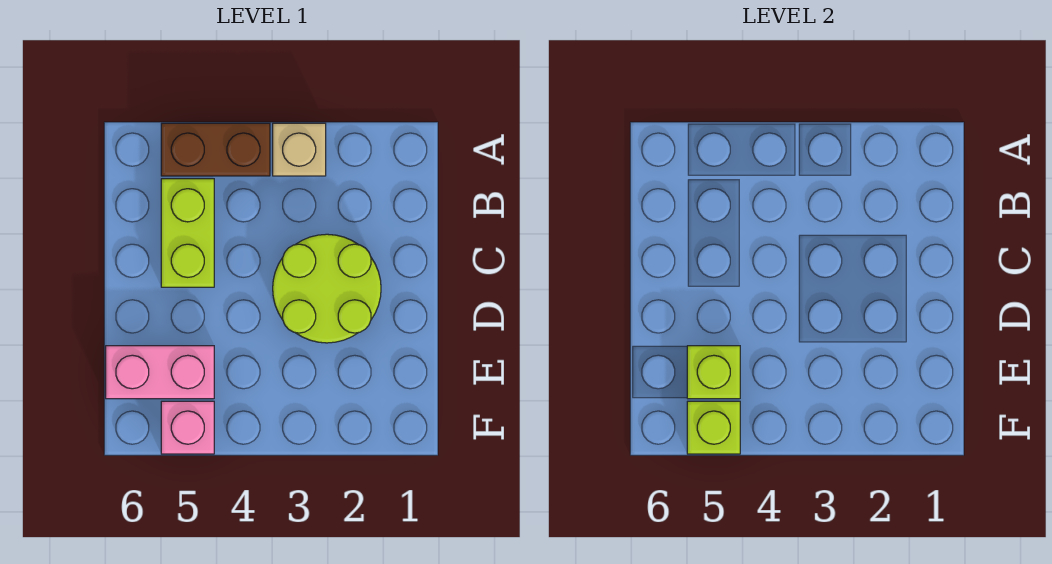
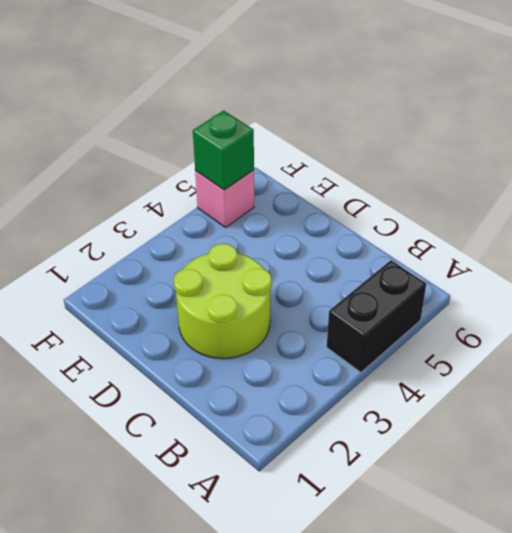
black brick A4:A5 level 1 -> brown brick A4:A5 level 1
green brick F5 level 2 -> lime brick F5 level 2
none -> tan brick A3 level 1
none -> lime brick B5:C5 level 1

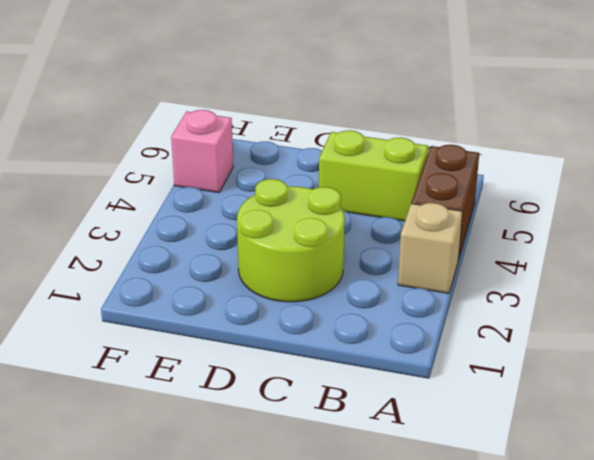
none -> pink brick E5:E6 level 1
none -> lime brick E5 level 2

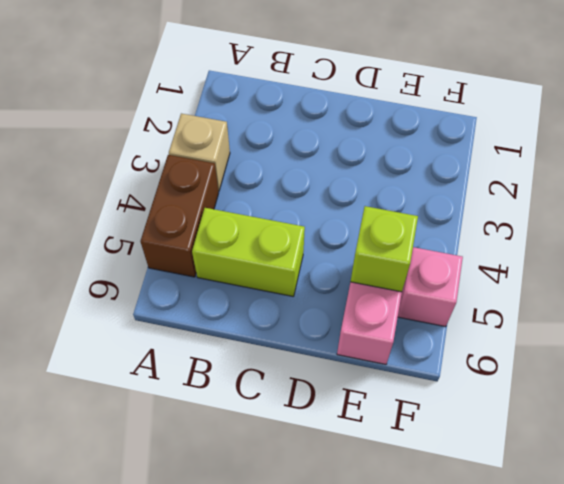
none -> lime round brick C2:D3 level 1
none -> lime brick F5 level 2

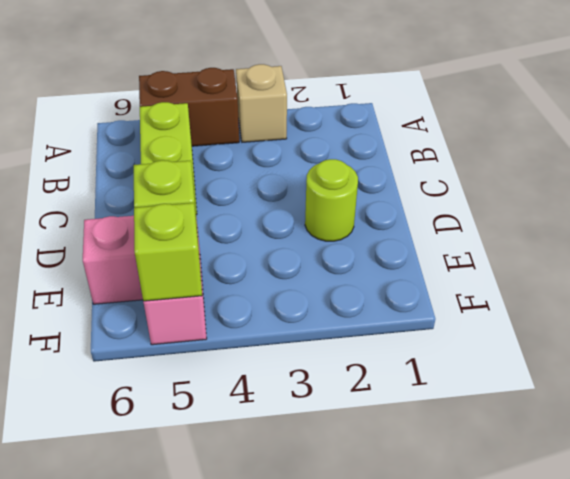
lime round brick D2 level 1 -> lime round brick C2:D3 level 1

